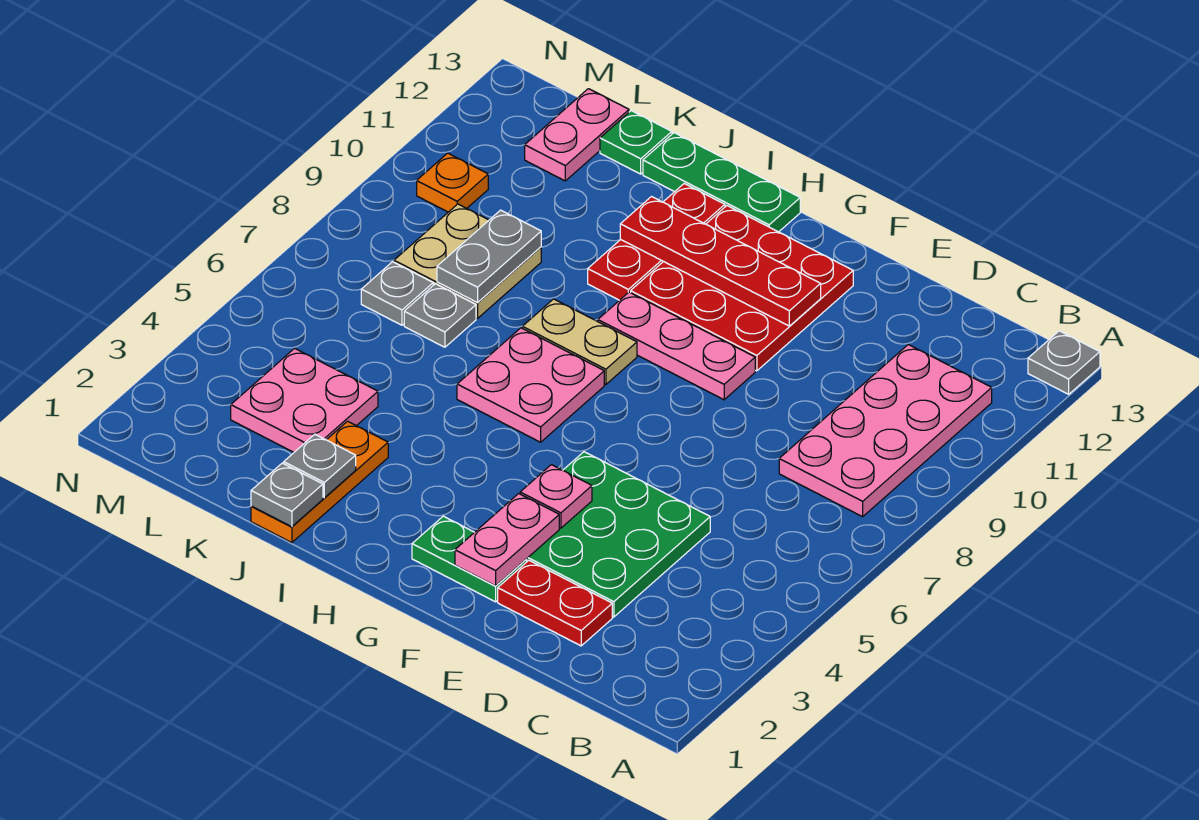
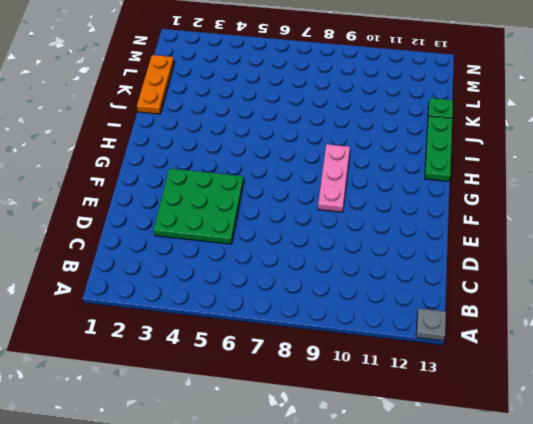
orange plate J1:L1 level 1 -> orange plate J1:J3 level 1
none -> pink plate B8:C11 level 1
none -> red plate D2:E2 level 1
none -> green plate F2:G2 level 1

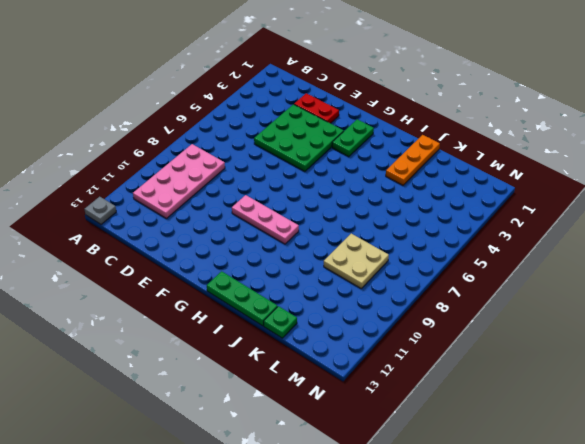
green plate G2:G3 level 1 -> green plate F2:G2 level 1
none -> red plate F10:H12 level 1
none -> pink plate H6:I7 level 1
none -> tan plate H8:I8 level 1

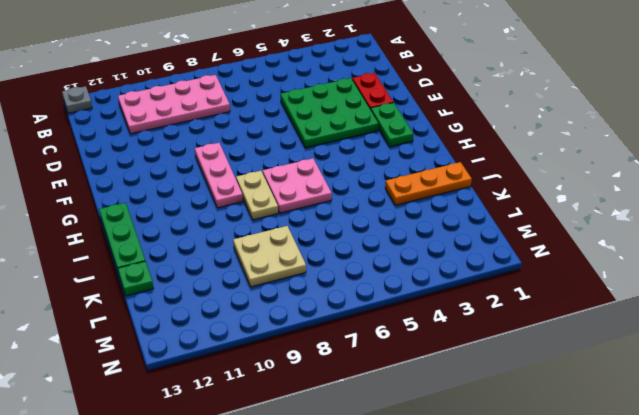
none -> red plate F10:H12 level 1
none -> red plate I10:I12 level 1
none -> pink plate K3:L4 level 1

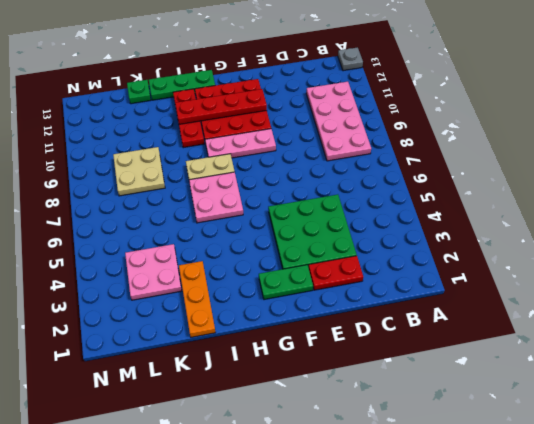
none -> grey plate K7 level 1
none -> grey plate L7 level 1
none -> pink plate L12:L13 level 1

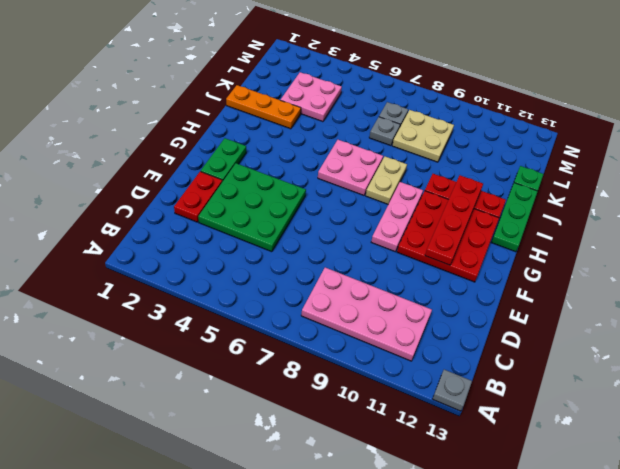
none -> pink plate L12:L13 level 1
none -> orange plate M10 level 1
none -> pink plate F2:F3 level 2

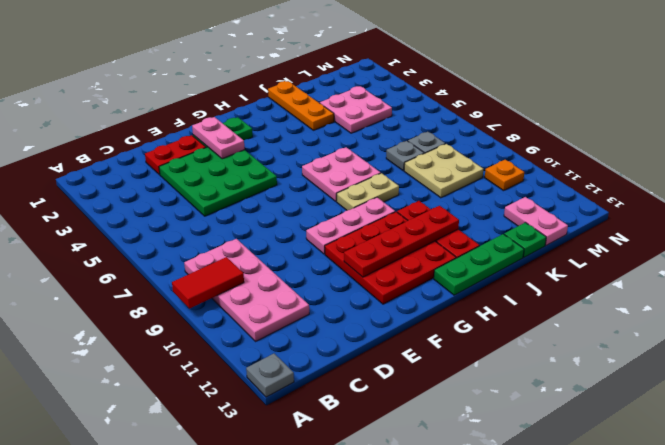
red tile A9:B9 level 2 -> none
none -> pink plate F4 level 2
none -> grey plate J1 level 2
none -> grey plate J2 level 2

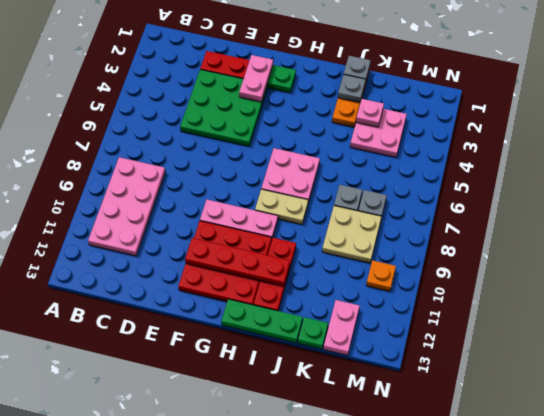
pink plate K3 level 2 -> pink plate F4 level 2
none -> grey plate A13 level 1
none -> grey plate K8:K9 level 2

